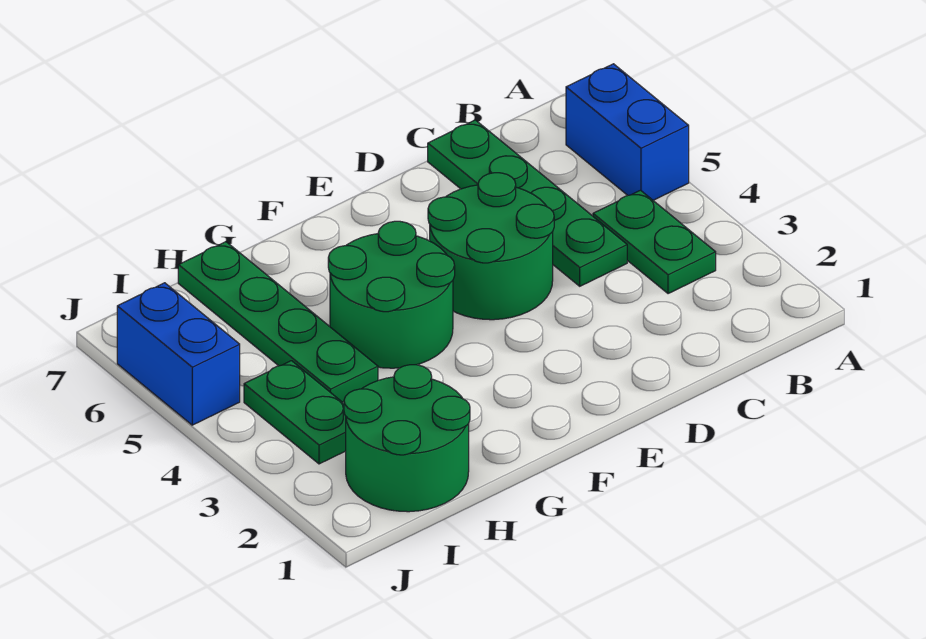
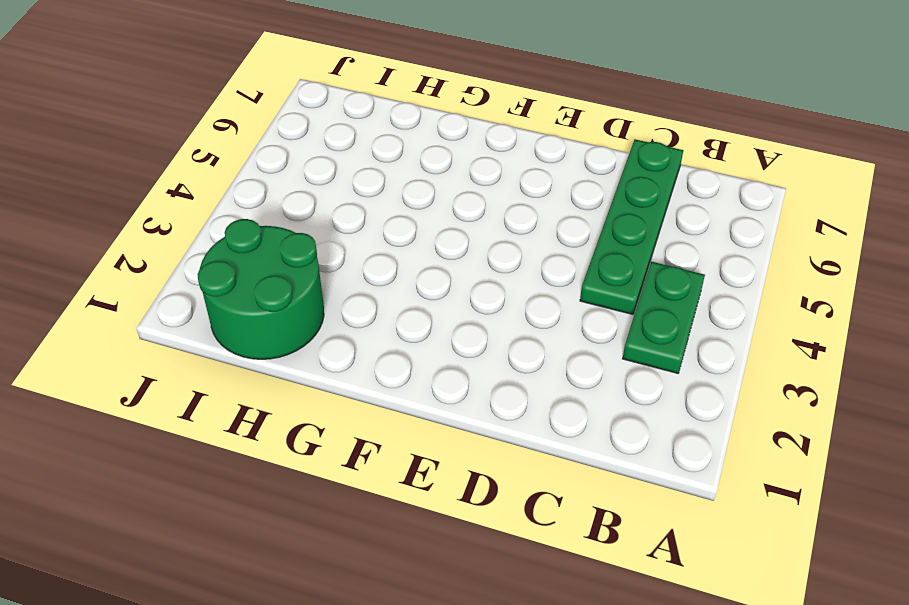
none -> blue brick A5:A6 level 1
none -> green round brick D4:E5 level 1

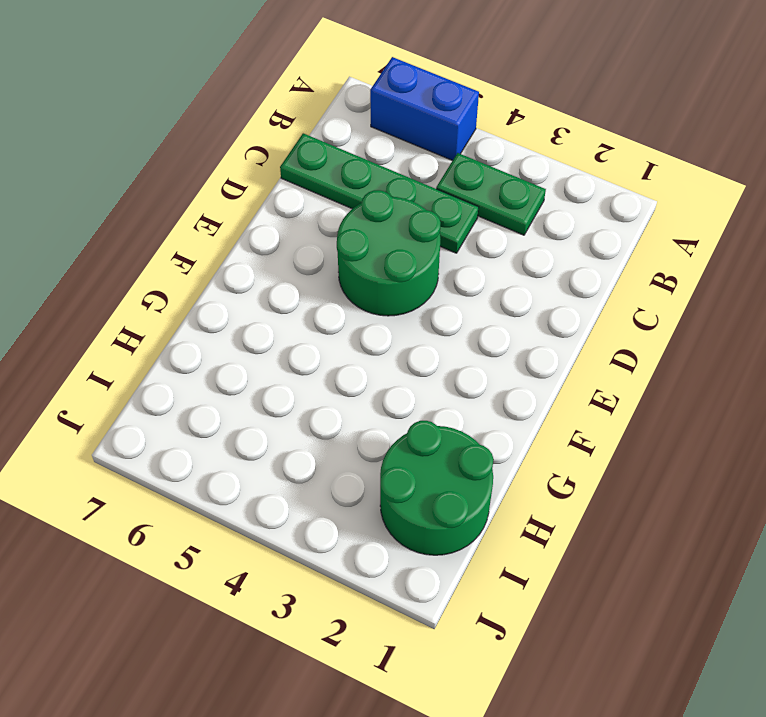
none -> green round brick F4:G5 level 1
none -> green plate H4:H7 level 1

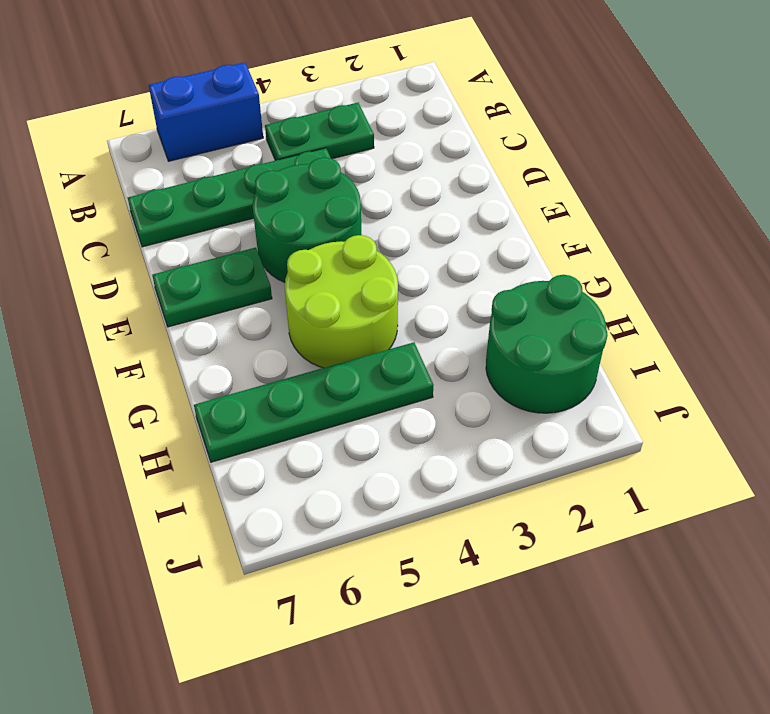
green plate E6:E7 level 1 -> green plate I3:I4 level 1
lime round brick F4:G5 level 1 -> green round brick F4:G5 level 1
none -> blue brick J5:J6 level 1

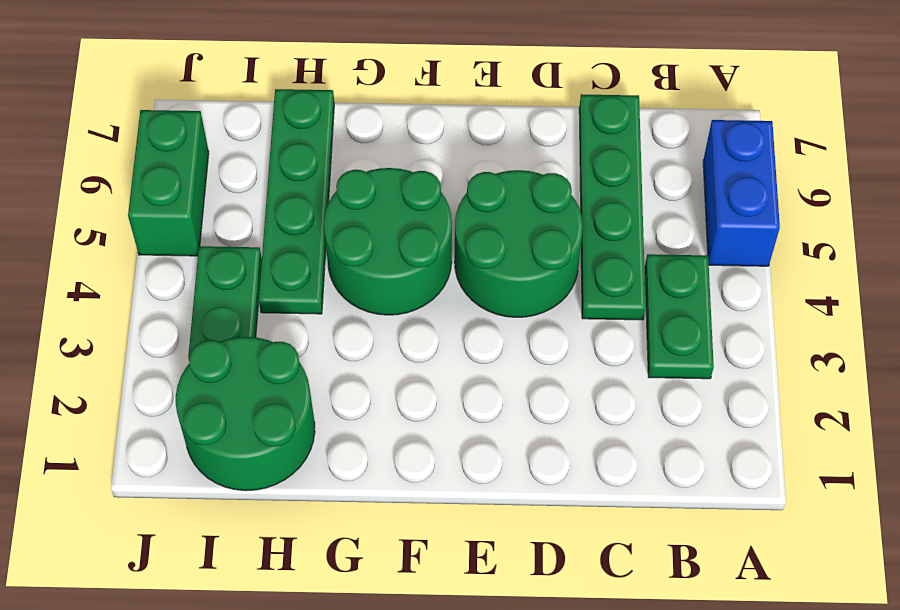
green brick J5:J6 level 1 -> blue brick J5:J6 level 1

